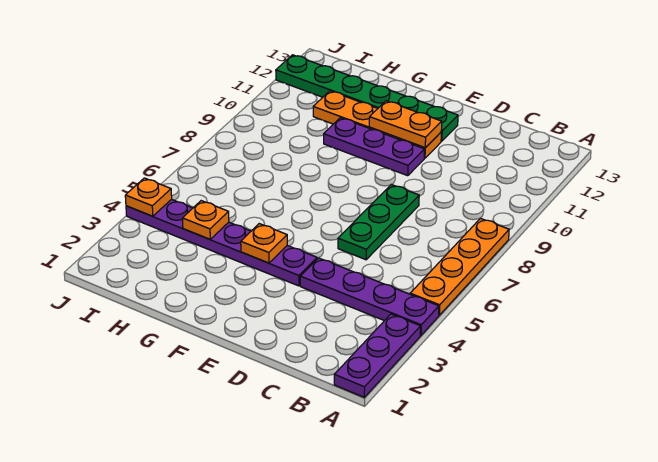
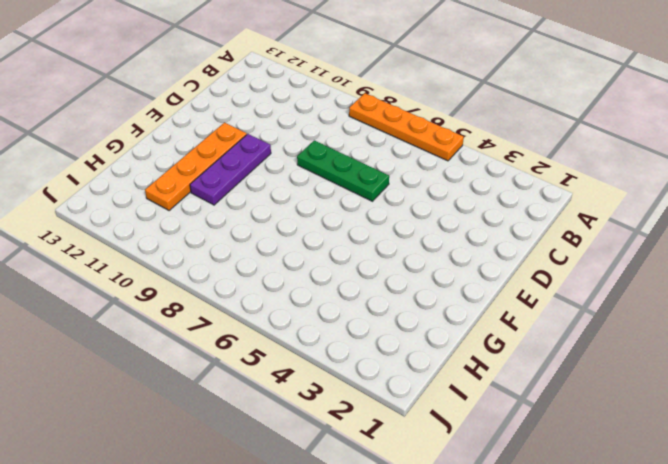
none -> purple plate A1:A3 level 1
none -> purple plate A4:D4 level 1
none -> purple plate E4:J4 level 1

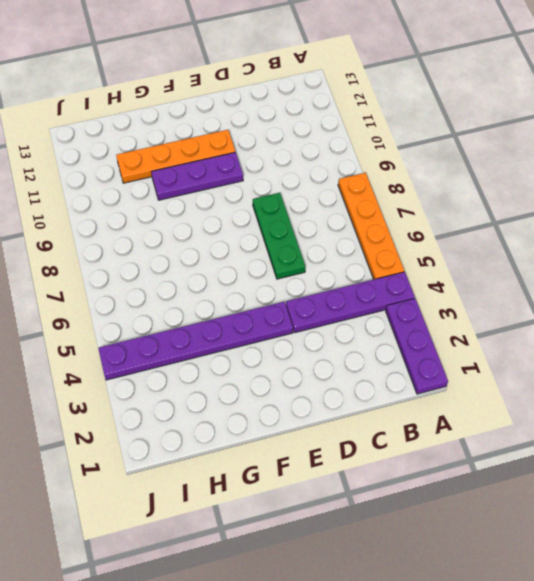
none -> green plate E12:J12 level 1
none -> orange plate E11:F11 level 2
none -> orange plate F4 level 2

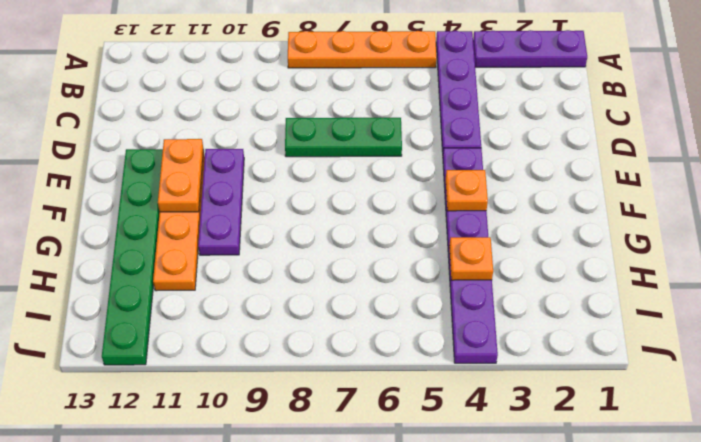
none -> orange plate J4 level 2

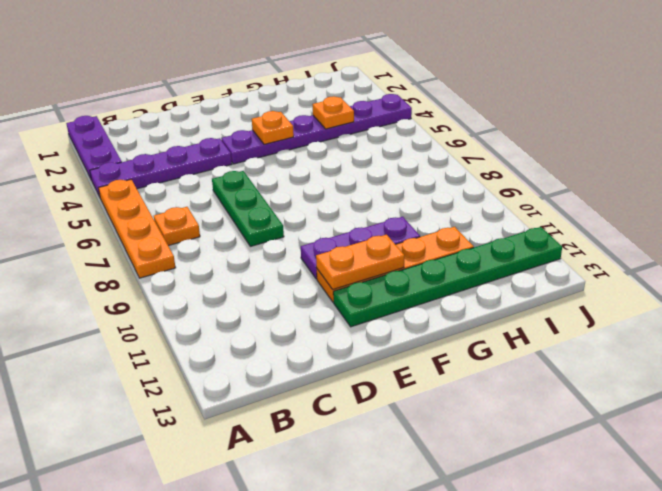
orange plate B7 level 1 -> orange plate J4 level 2

